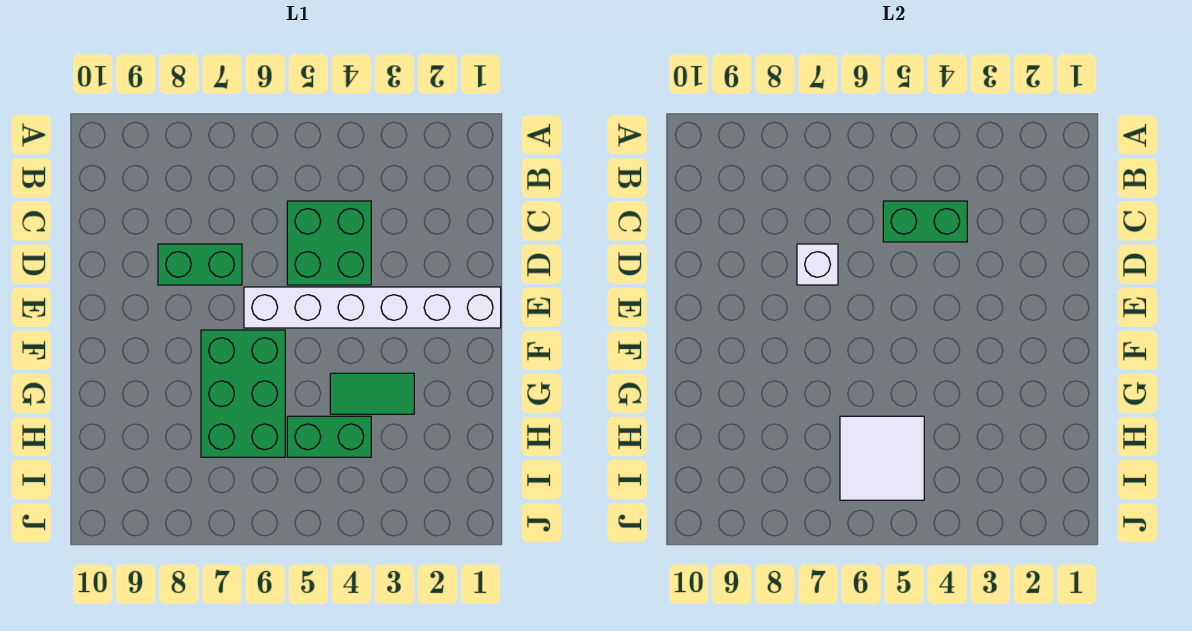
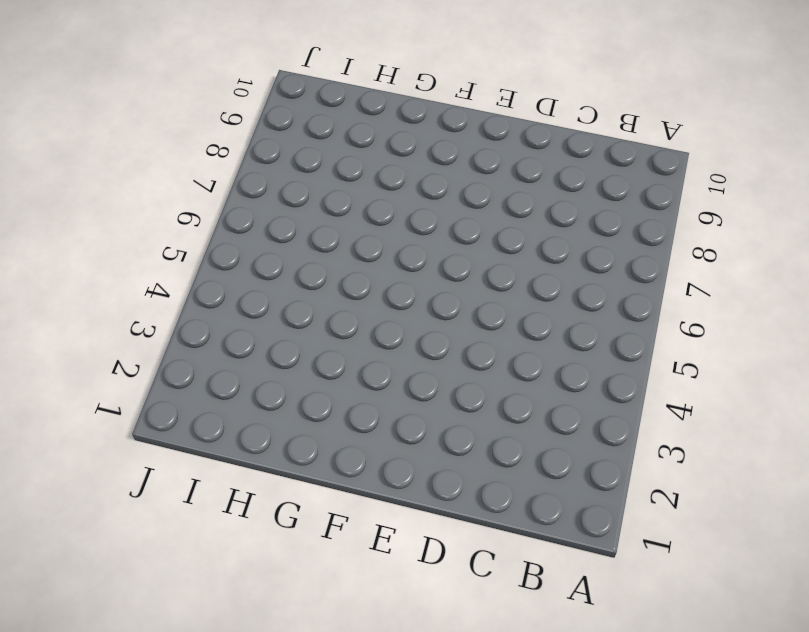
none -> green brick C4:D5 level 1
none -> green brick D7:D8 level 1

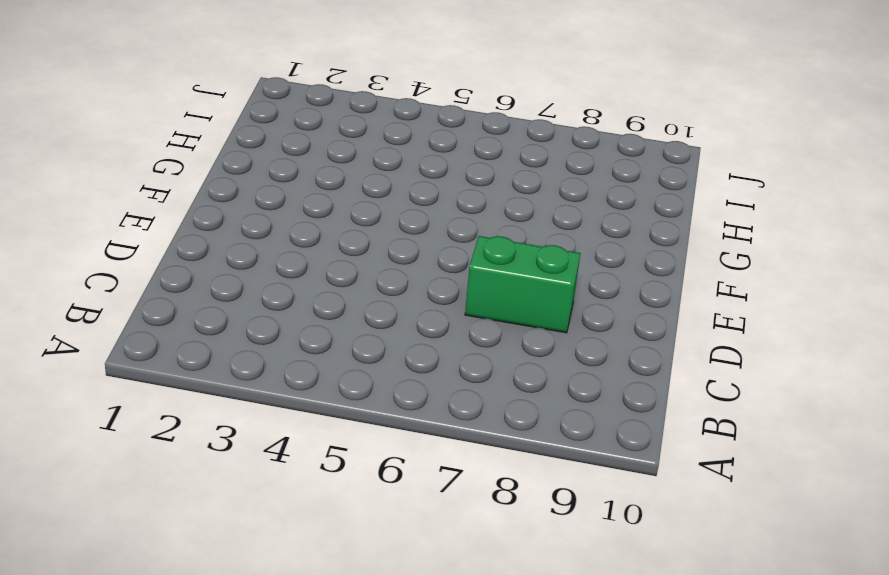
none -> green brick C4:D5 level 1
none -> white brick E1:E6 level 1

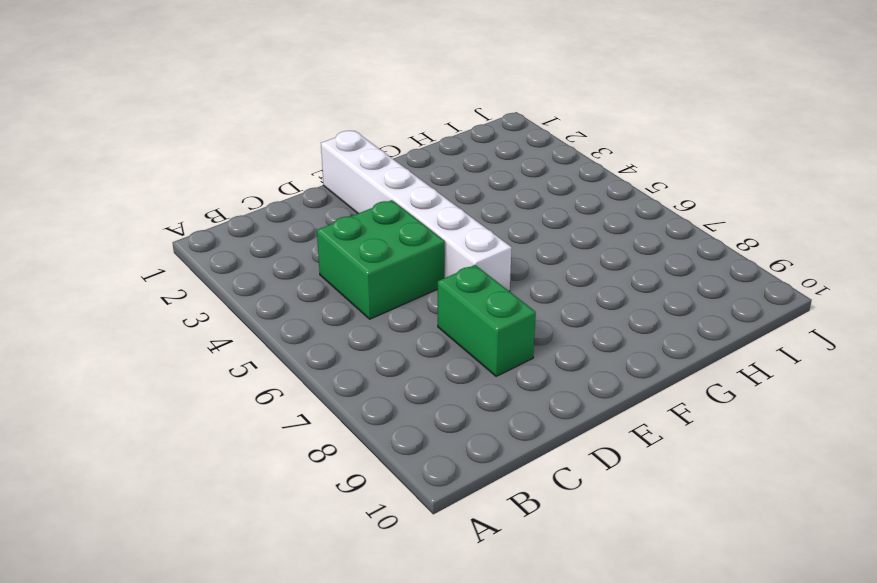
none -> green brick F6:H7 level 1
none -> green tile G3:G4 level 1

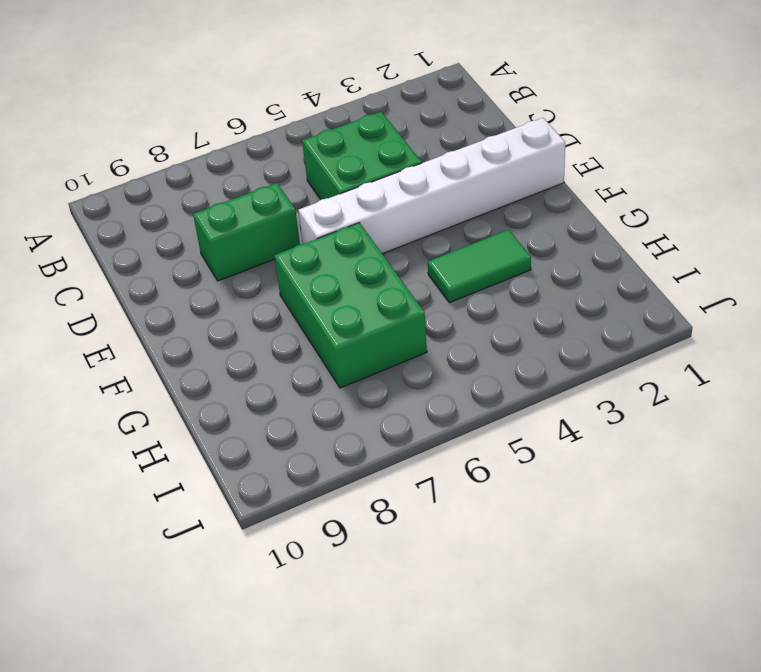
none -> green brick H4:H5 level 1
none -> green brick C4:C5 level 2

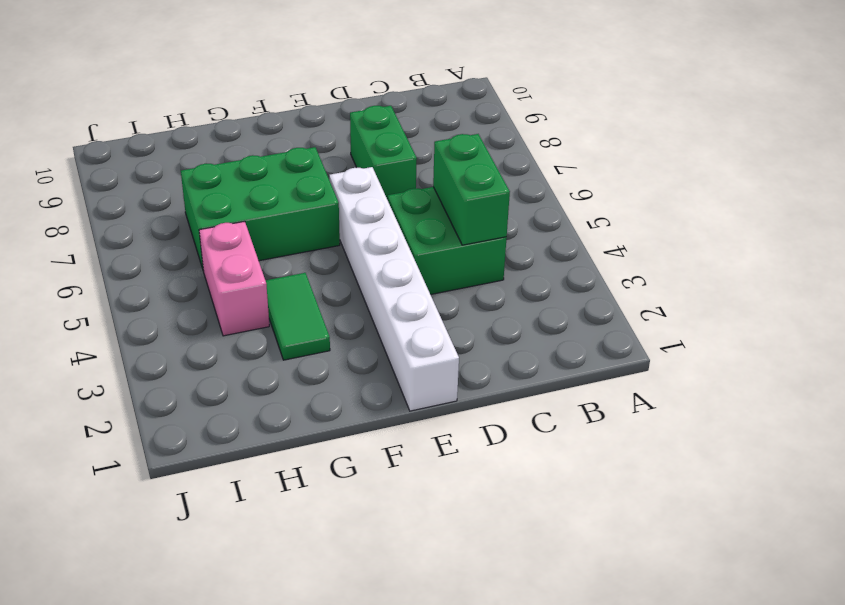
pink brick H4:H5 level 1 -> green brick H4:H5 level 1
none -> white brick D7 level 2
none -> white tile H5:I6 level 2

